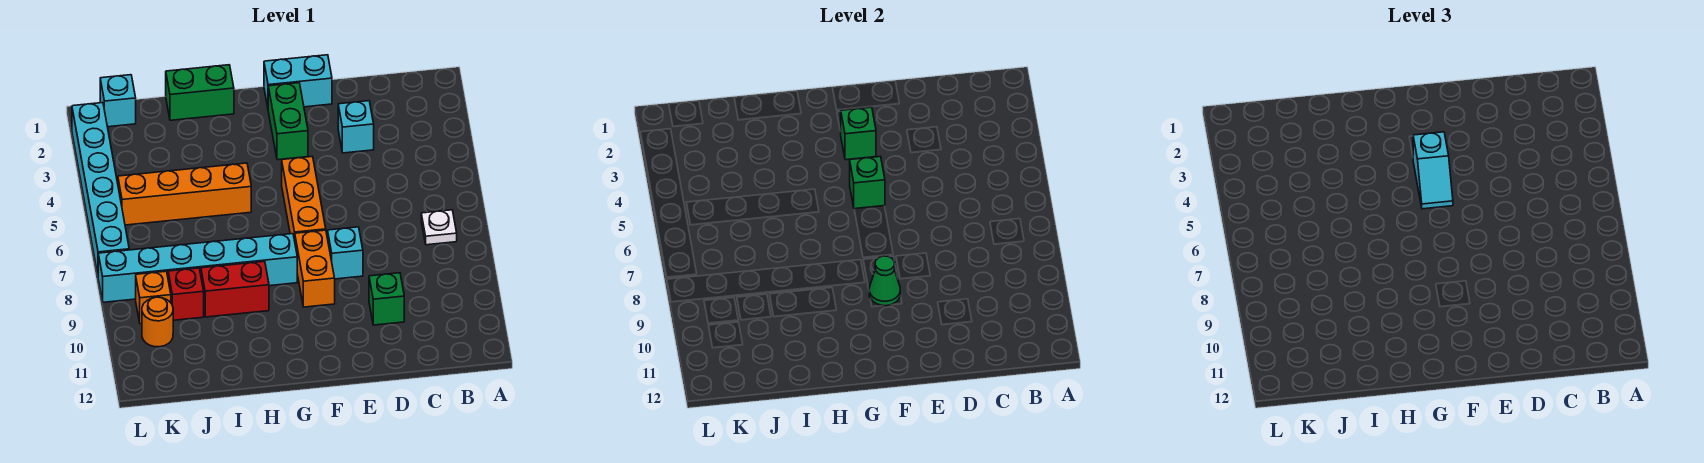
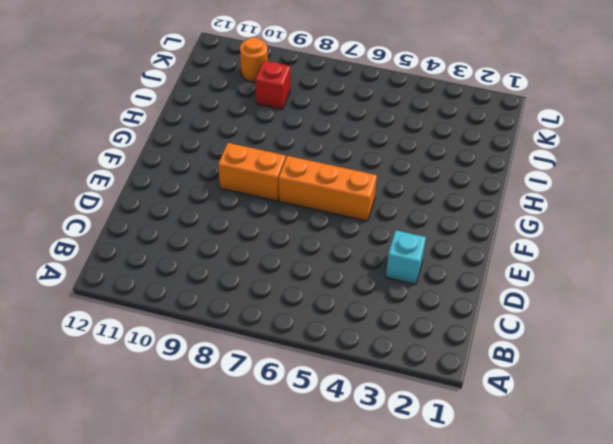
none -> white plate B7 level 1
none -> green brick D10 level 1
none -> cyan brick E1:F1 level 1

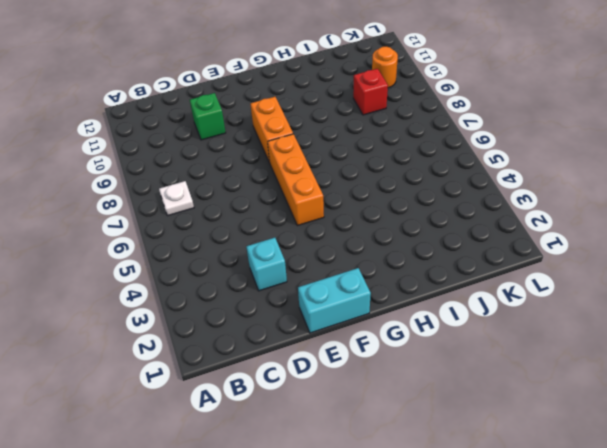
none -> cyan brick E8 level 1
none -> green brick F2:F3 level 1
none -> cyan brick G8:L8 level 1

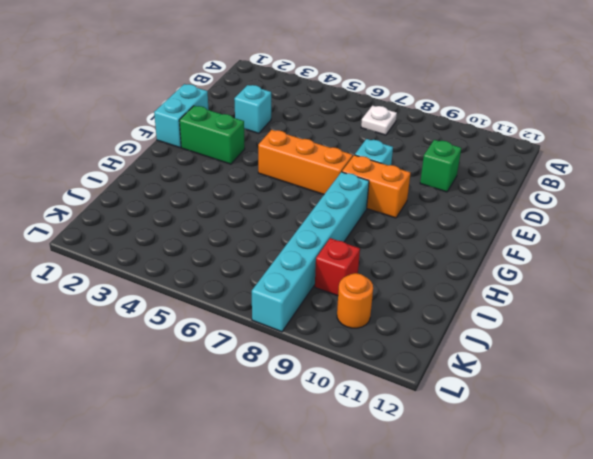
none -> green brick H1:I1 level 1
none -> orange brick H5:K5 level 1
none -> red brick H9:I9 level 1

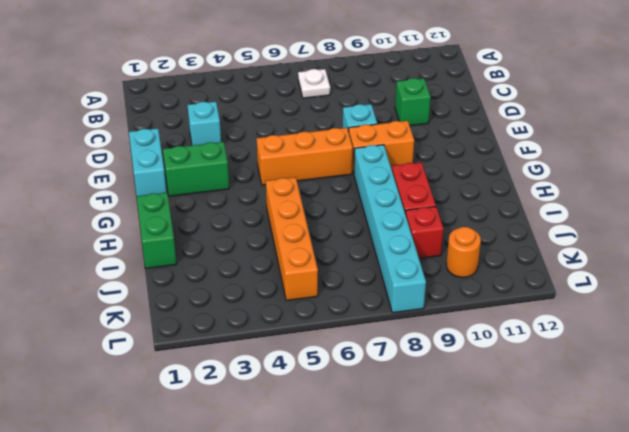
none -> cyan brick K1 level 1
none -> orange brick K9 level 1
none -> cyan brick L2:L7 level 1

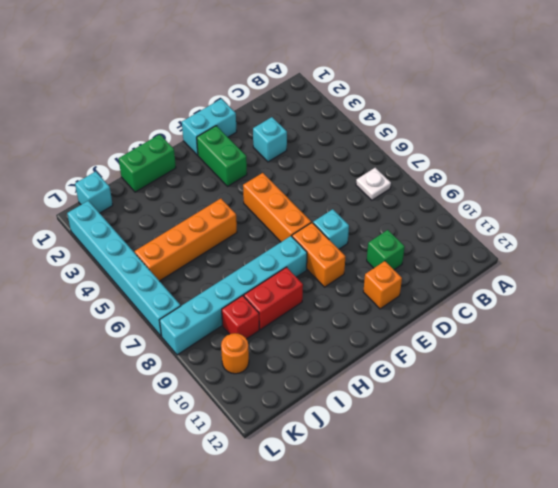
orange brick E11 level 1 -> orange brick K9 level 1
none -> green brick F3 level 2
none -> green brick F5 level 2
none -> green cone F9 level 2

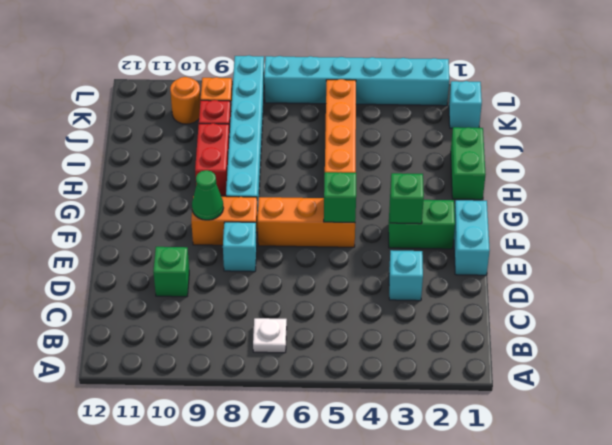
none -> cyan slope F4:F5 level 3 top 4

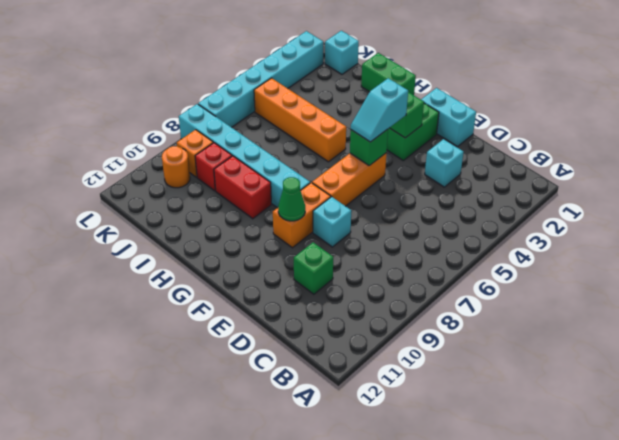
none -> white plate B7 level 1

